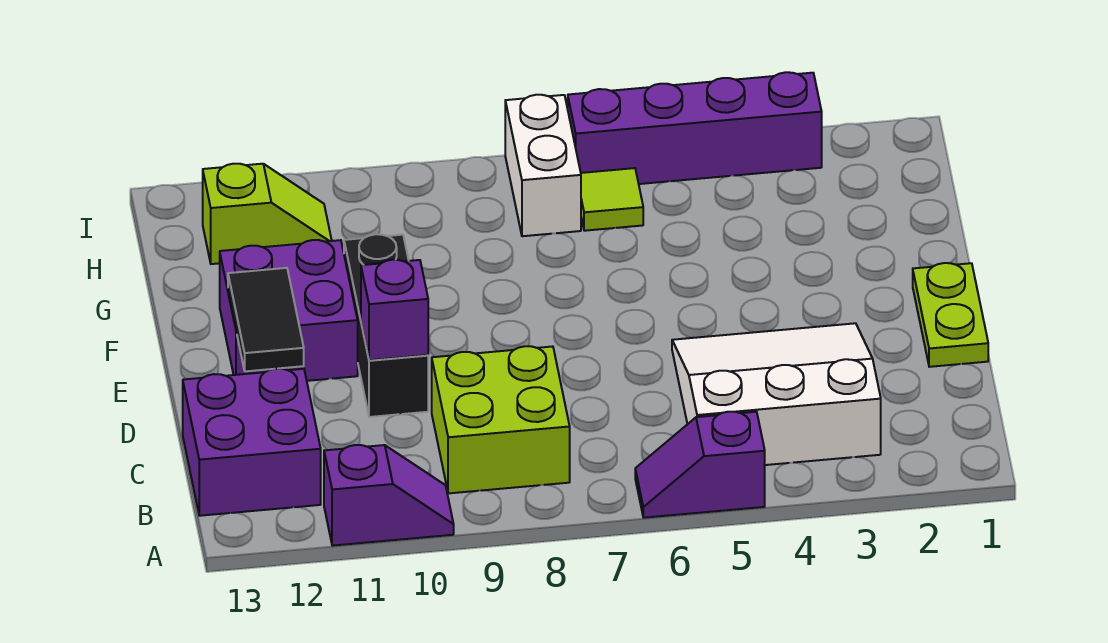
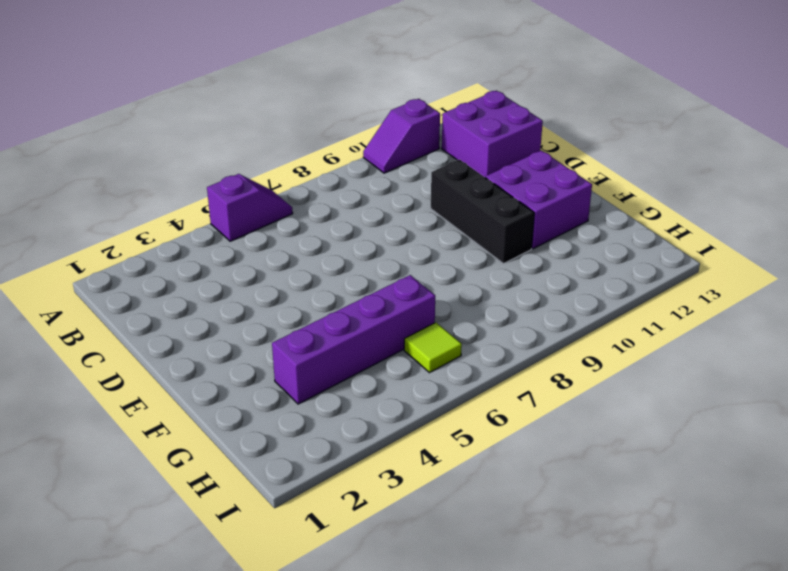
purple brick G3:G6 level 1 -> purple brick I3:I6 level 1
none -> white slope B3:D5 level 1 top B
none -> lime brick B8:C9 level 1
none -> lime plate D1:E1 level 1

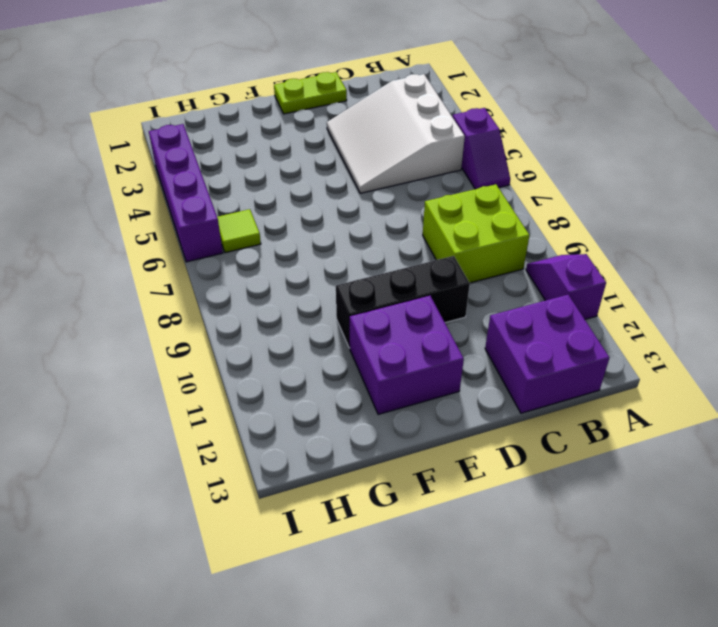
none -> white brick H7:I7 level 1
none -> lime slope H11:H12 level 1 top 12
none -> purple brick D10 level 2

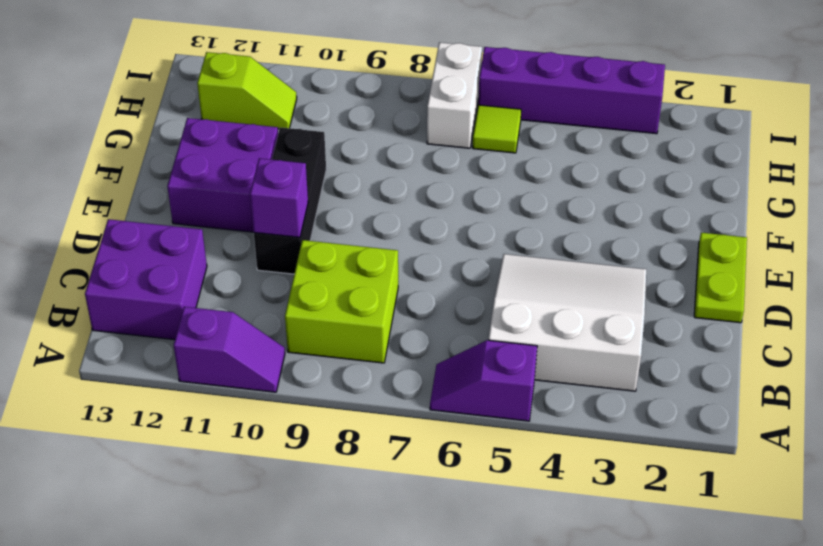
none -> black tile D12:E12 level 2

